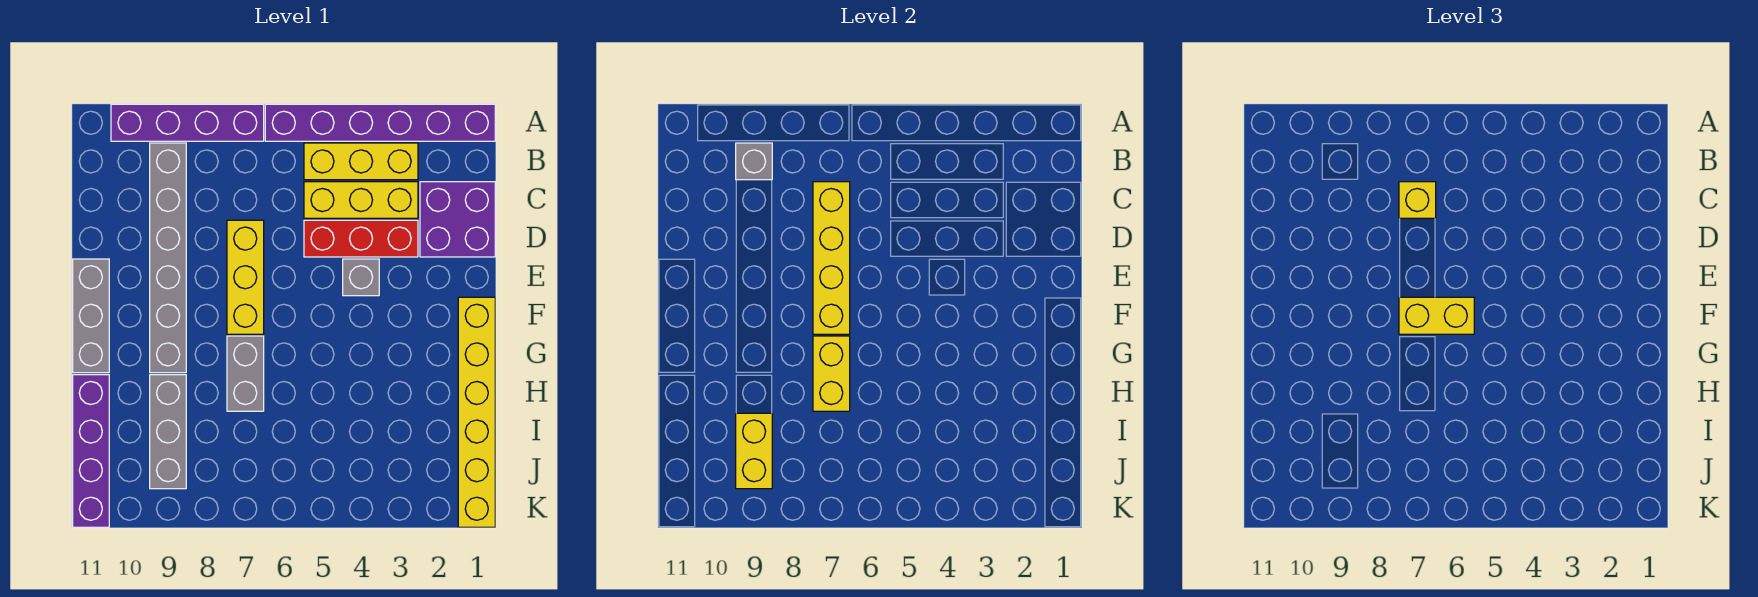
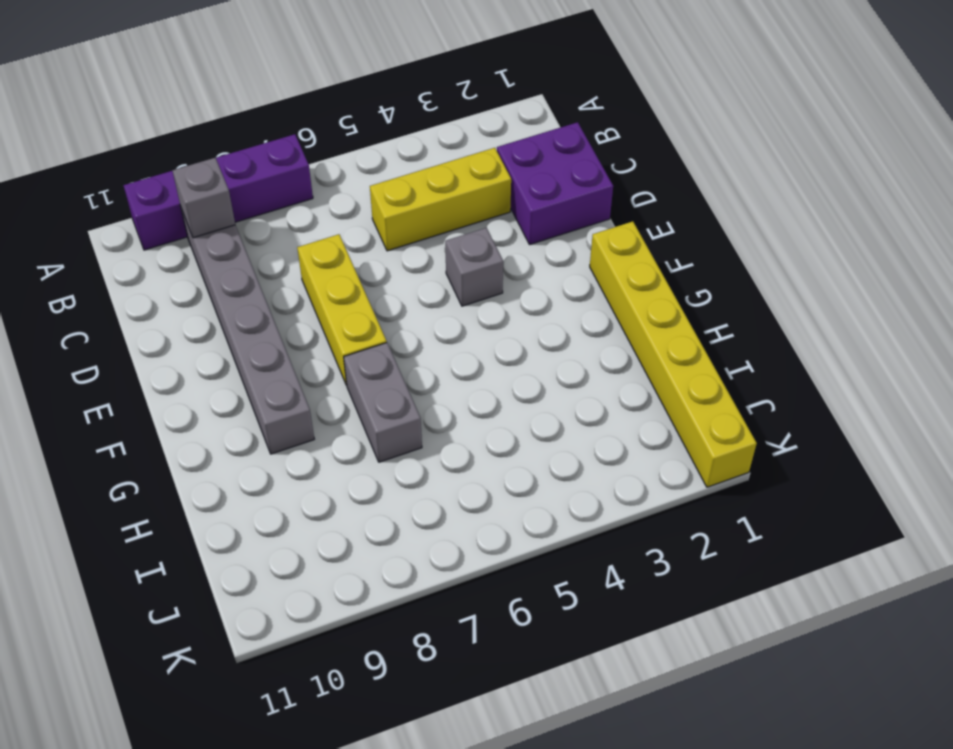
none -> purple brick A1:A6 level 1
none -> yellow brick B3:B5 level 1
none -> red brick D3:D5 level 1

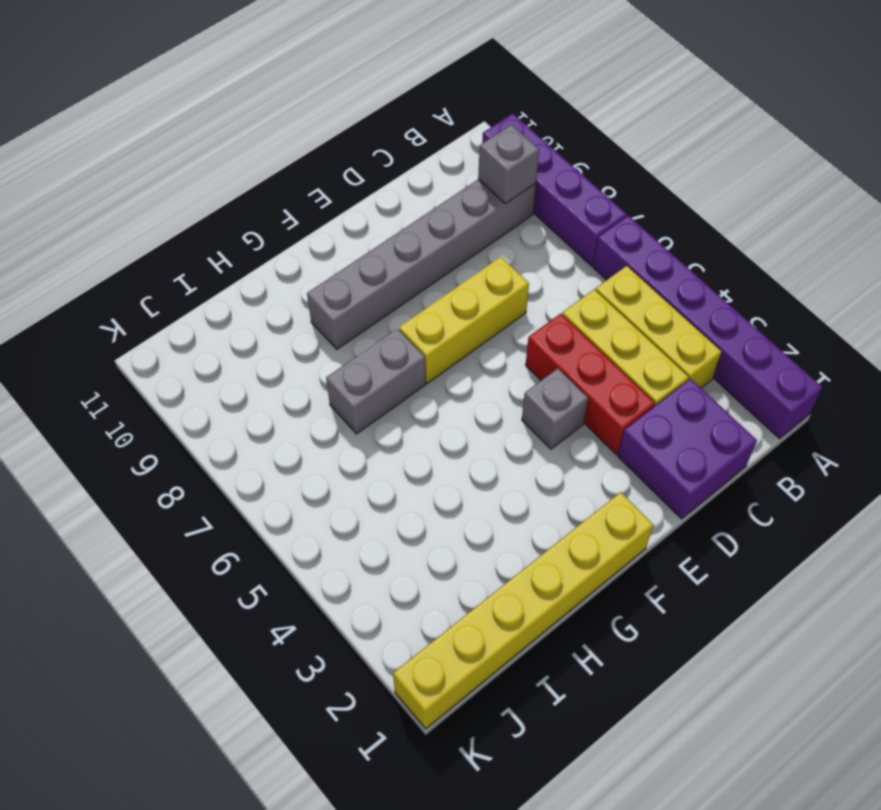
none -> grey brick E11:G11 level 1
none -> grey brick H9:J9 level 1
none -> purple brick H11:K11 level 1

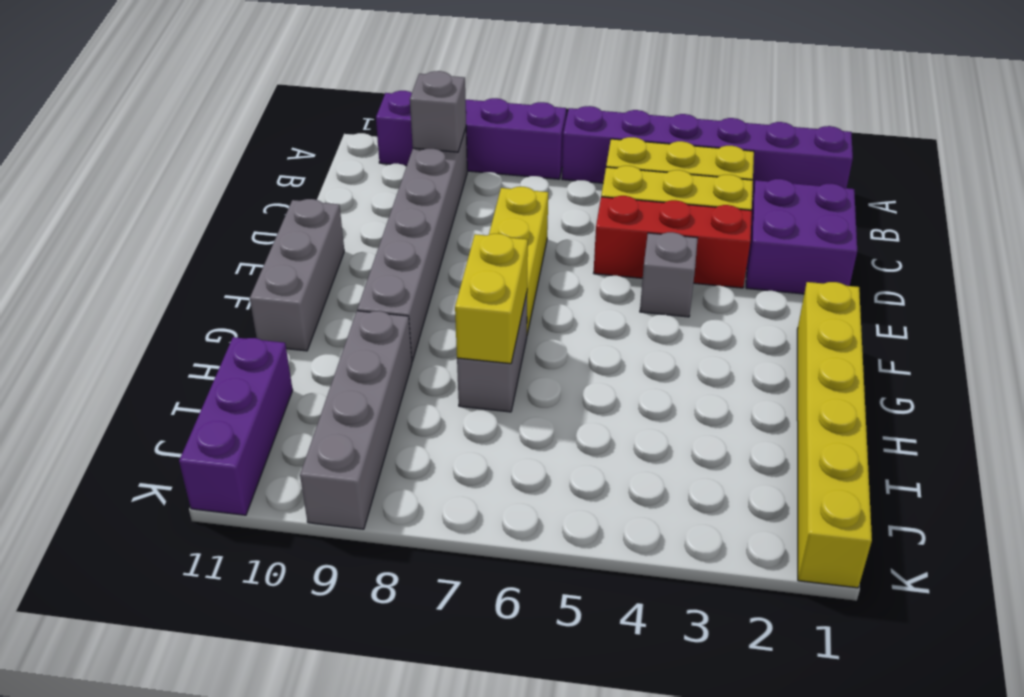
grey brick H9:K9 level 1 -> grey brick H9:J9 level 1
purple brick I11:K11 level 1 -> purple brick H11:K11 level 1
none -> yellow brick C7:F7 level 2
none -> yellow brick I9:J9 level 2
none -> yellow brick C7 level 3

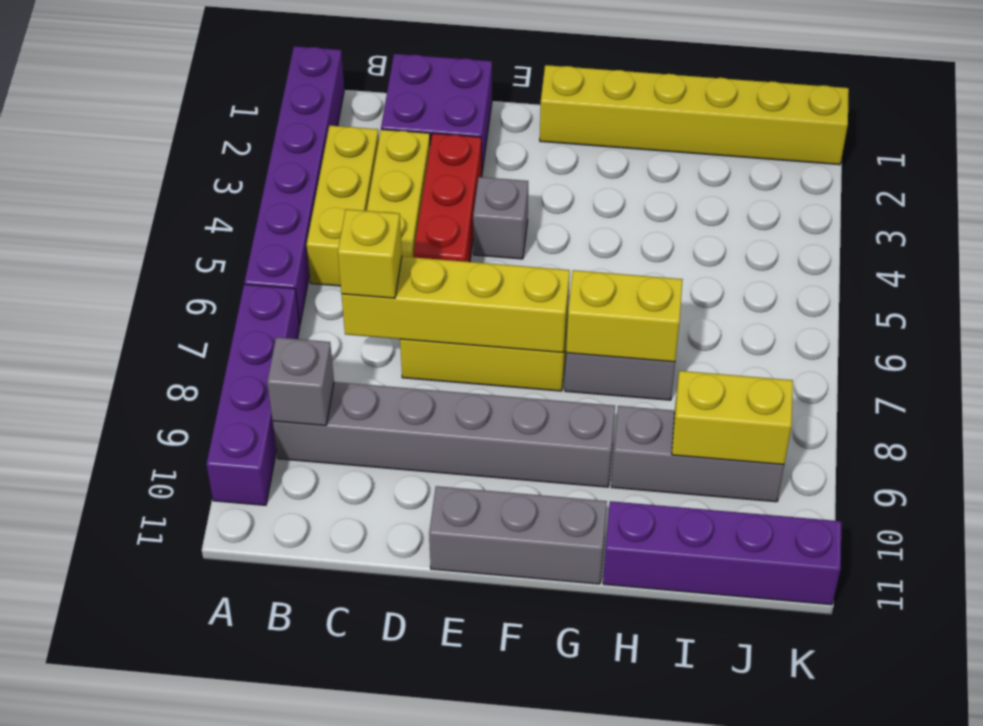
none -> yellow brick F6:F7 level 3

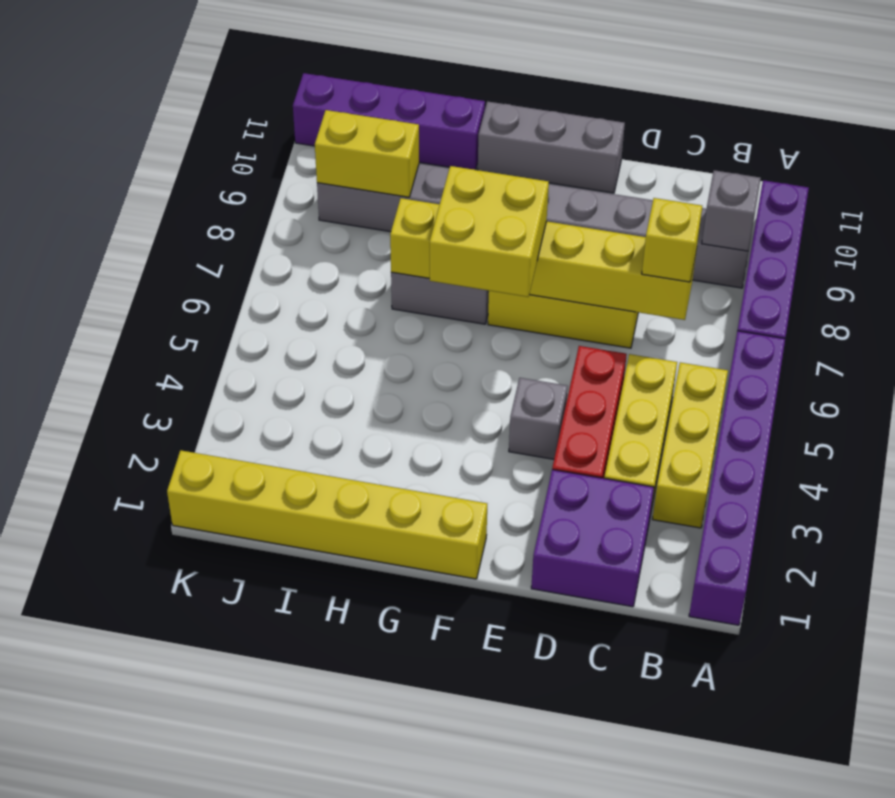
yellow brick F6:G7 level 3 -> yellow brick F6:F7 level 3

